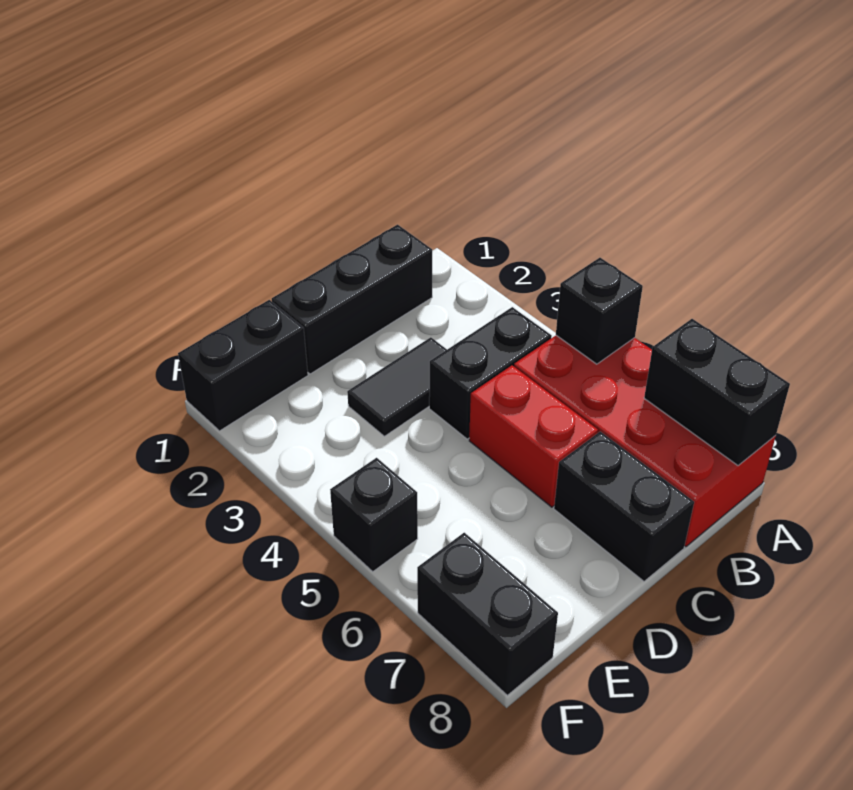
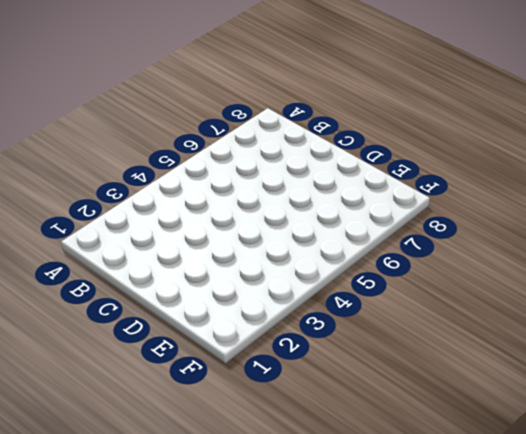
none -> red brick A5:B8 level 1
none -> black brick B1:D1 level 1

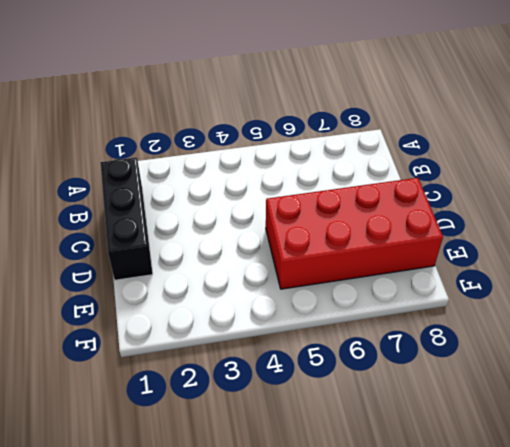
red brick D5:E8 level 1 -> red brick A5:B8 level 1
none -> black brick B4:C4 level 1
none -> black tile C3:D3 level 1

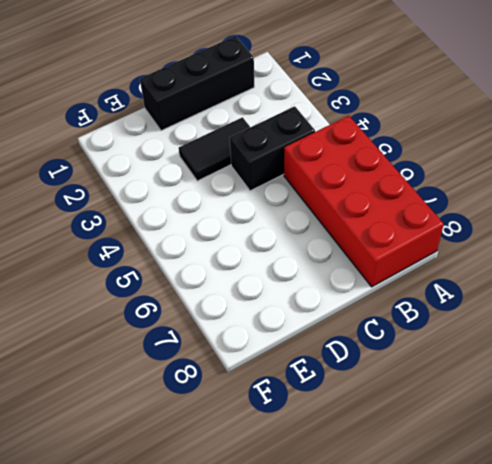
none -> red brick C5:C6 level 1
none -> black brick C7:C8 level 1

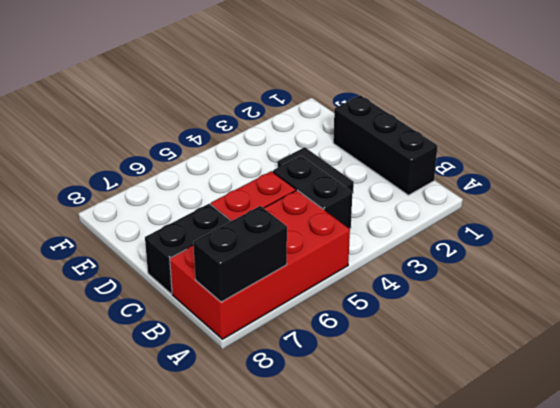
none -> black brick E1:F1 level 1
none -> black brick F5 level 1

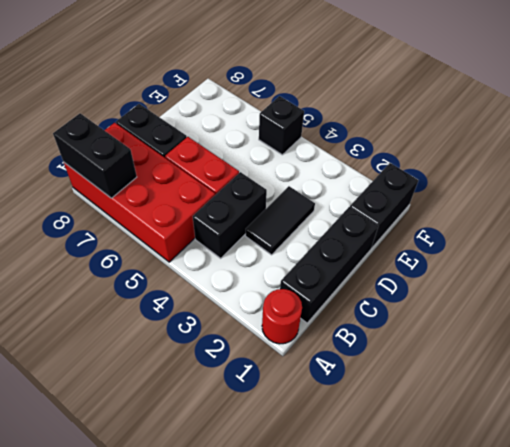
red round brick A1 level 1 -> none
none -> black brick F7:F8 level 1
none -> black brick A5 level 2

